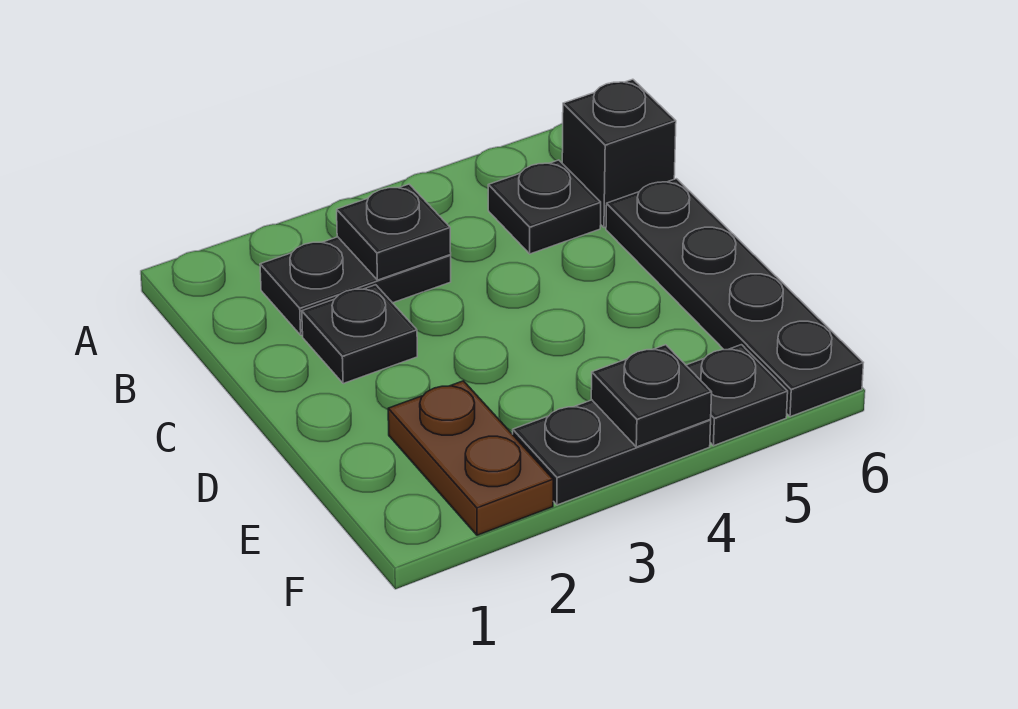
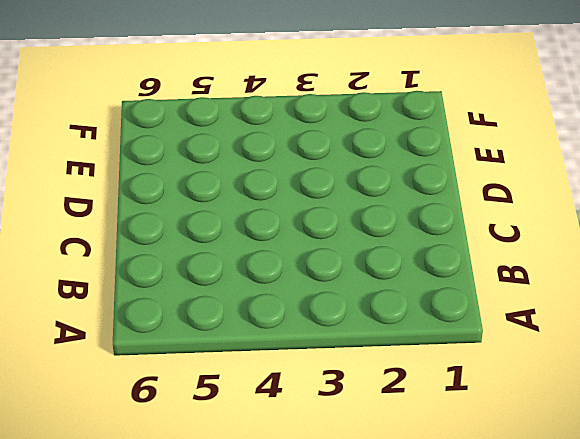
none -> black plate B2:B3 level 1
none -> black plate B5 level 1

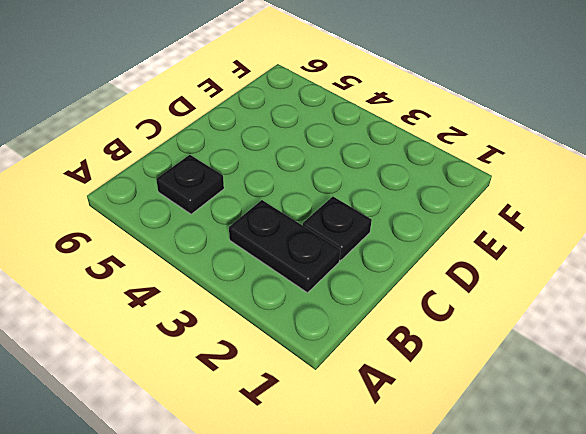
none -> black brick B6 level 1
none -> black plate C6:F6 level 1

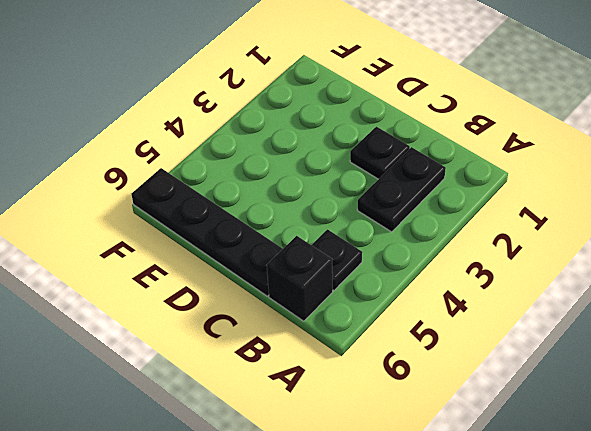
none -> brown plate E2:F2 level 1
none -> black plate F3:F4 level 1

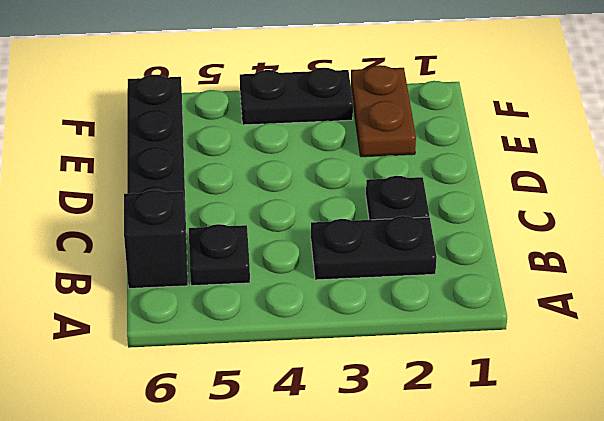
none -> black plate F5 level 1
none -> black plate B3 level 2

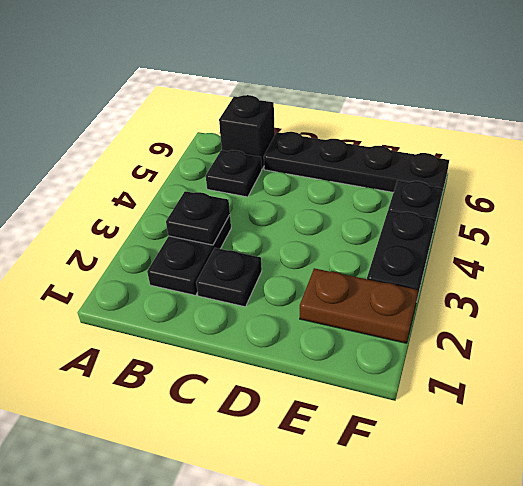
none -> black plate F4 level 2

